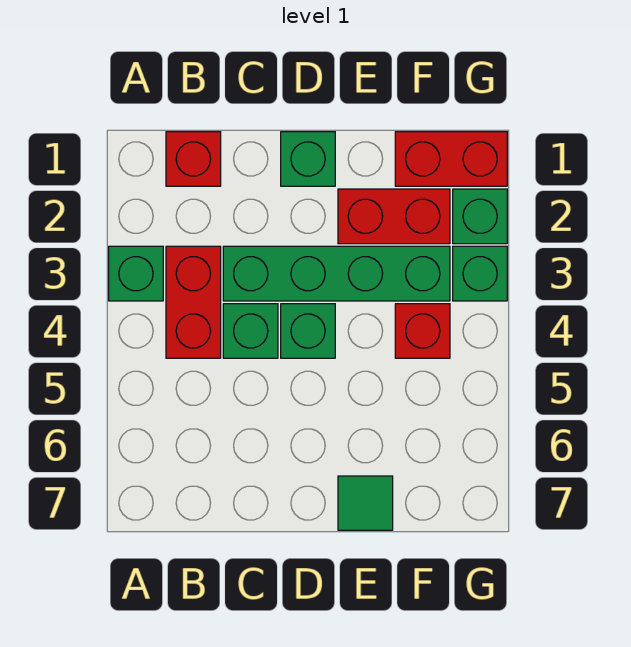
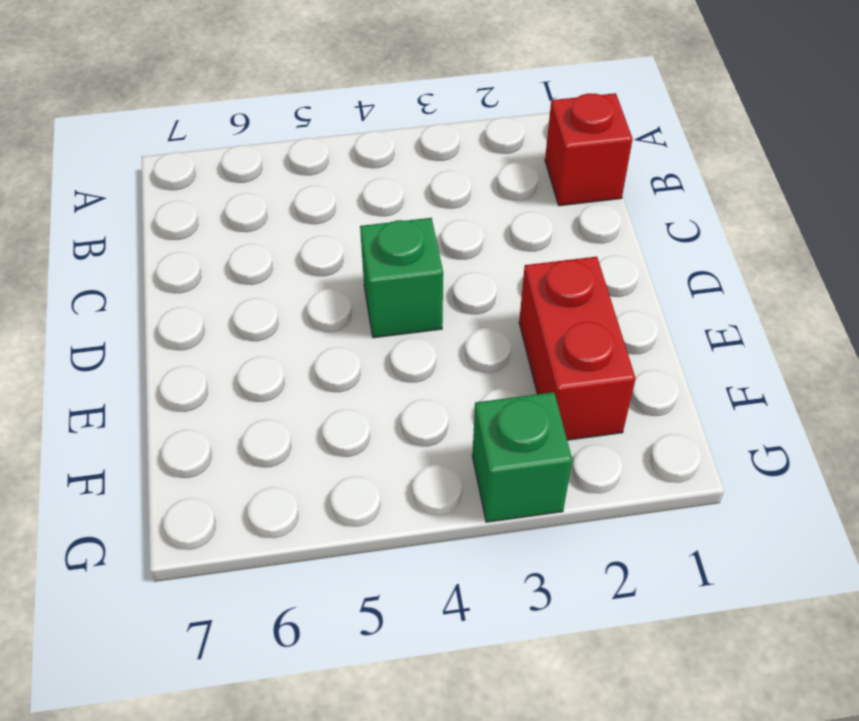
none -> green brick A3 level 1
none -> red brick B3:B4 level 1
none -> green brick C3:F3 level 1

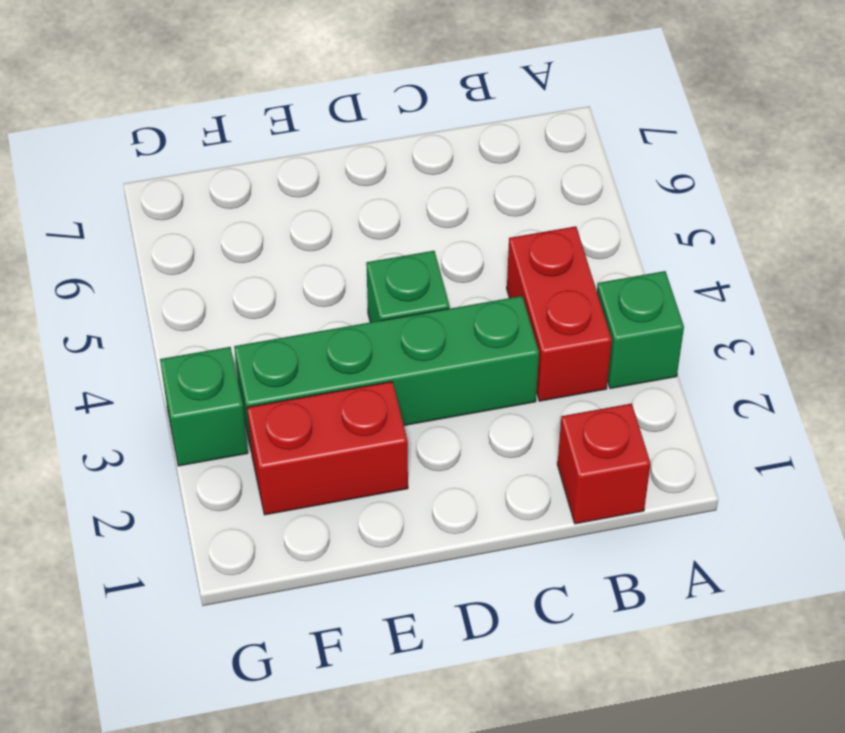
none -> green brick C4 level 1
none -> green brick D1 level 1
none -> green tile E7 level 1

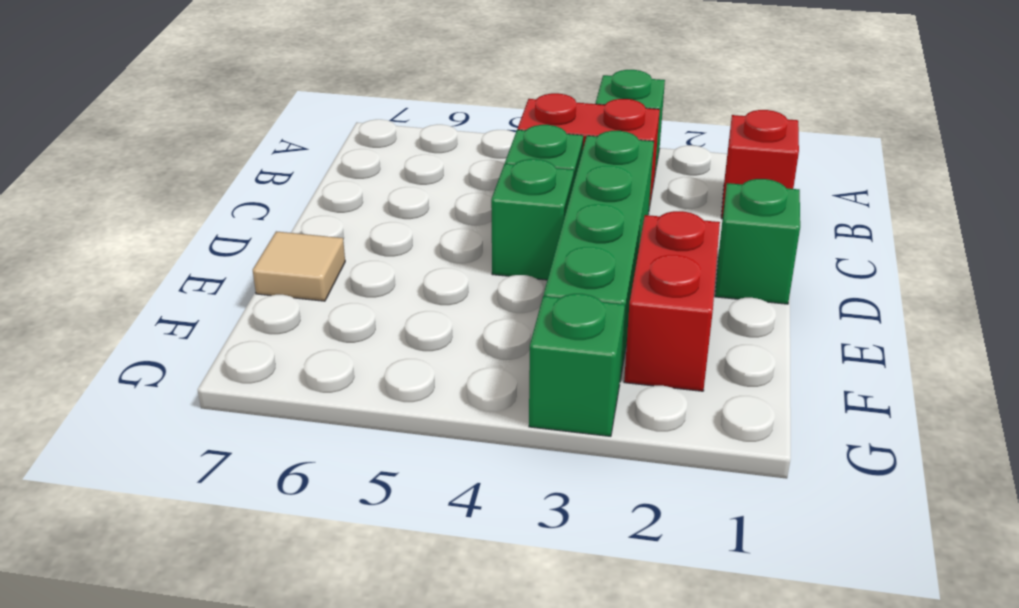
tan tile E7 level 1 -> green tile E7 level 1
none -> red brick F1:G1 level 1
none -> red brick F4 level 1
none -> green brick G2 level 1

